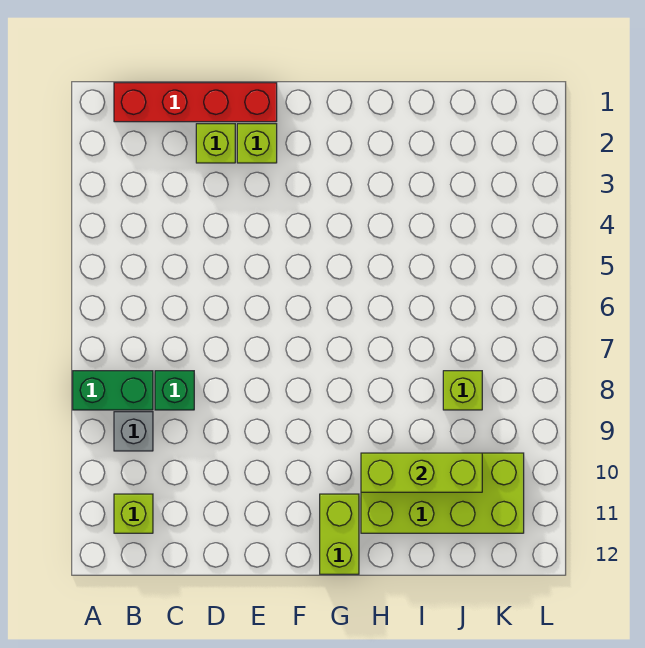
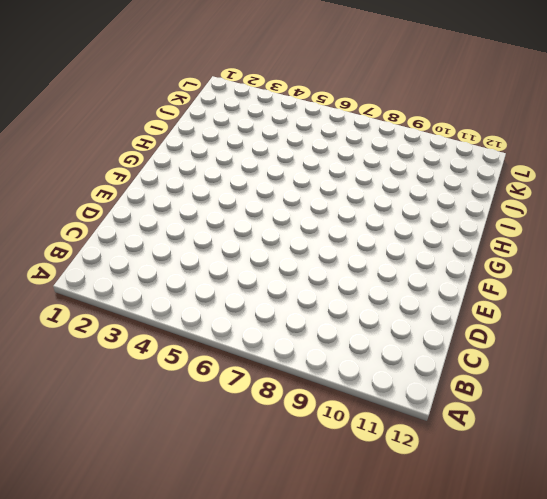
none -> green brick A8:B8 level 1
none -> red brick B1:E1 level 1

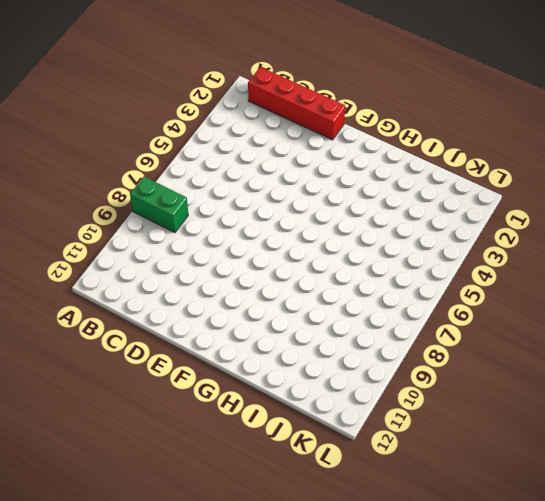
none -> grey brick B9 level 1
none -> lime brick B11 level 1

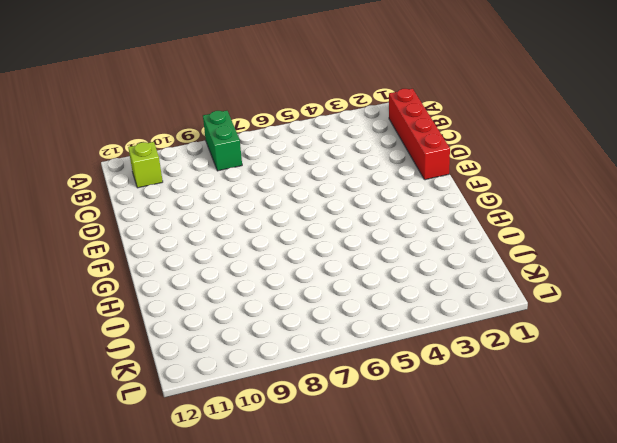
none -> grey brick B9 level 1
none -> green brick C8 level 1

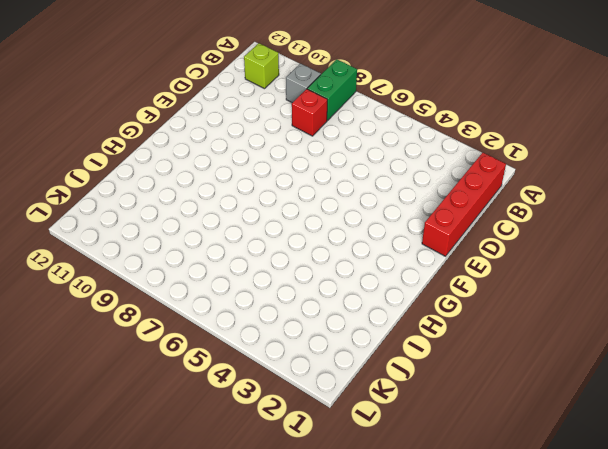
red brick C8 level 1 -> green brick C8 level 1
none -> lime brick D2 level 1
none -> lime brick E2 level 1

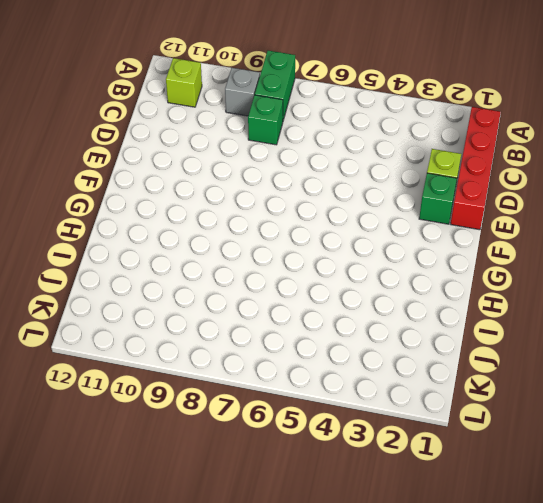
green brick E2 level 1 -> lime brick E2 level 1
none -> lime brick G11:G12 level 1
none -> lime brick H10:K11 level 1

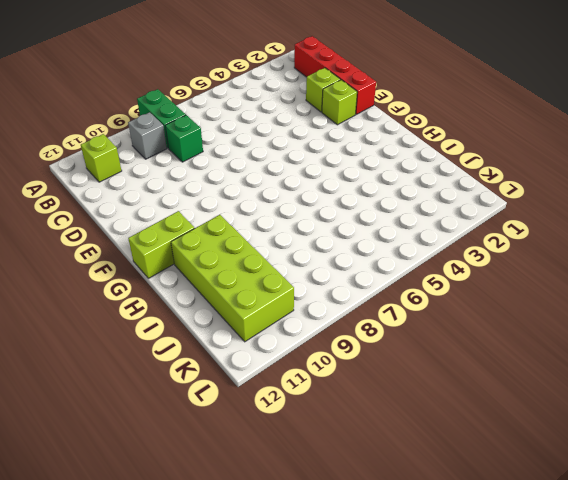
none -> lime brick J8 level 1
none -> lime brick H10:J10 level 2

